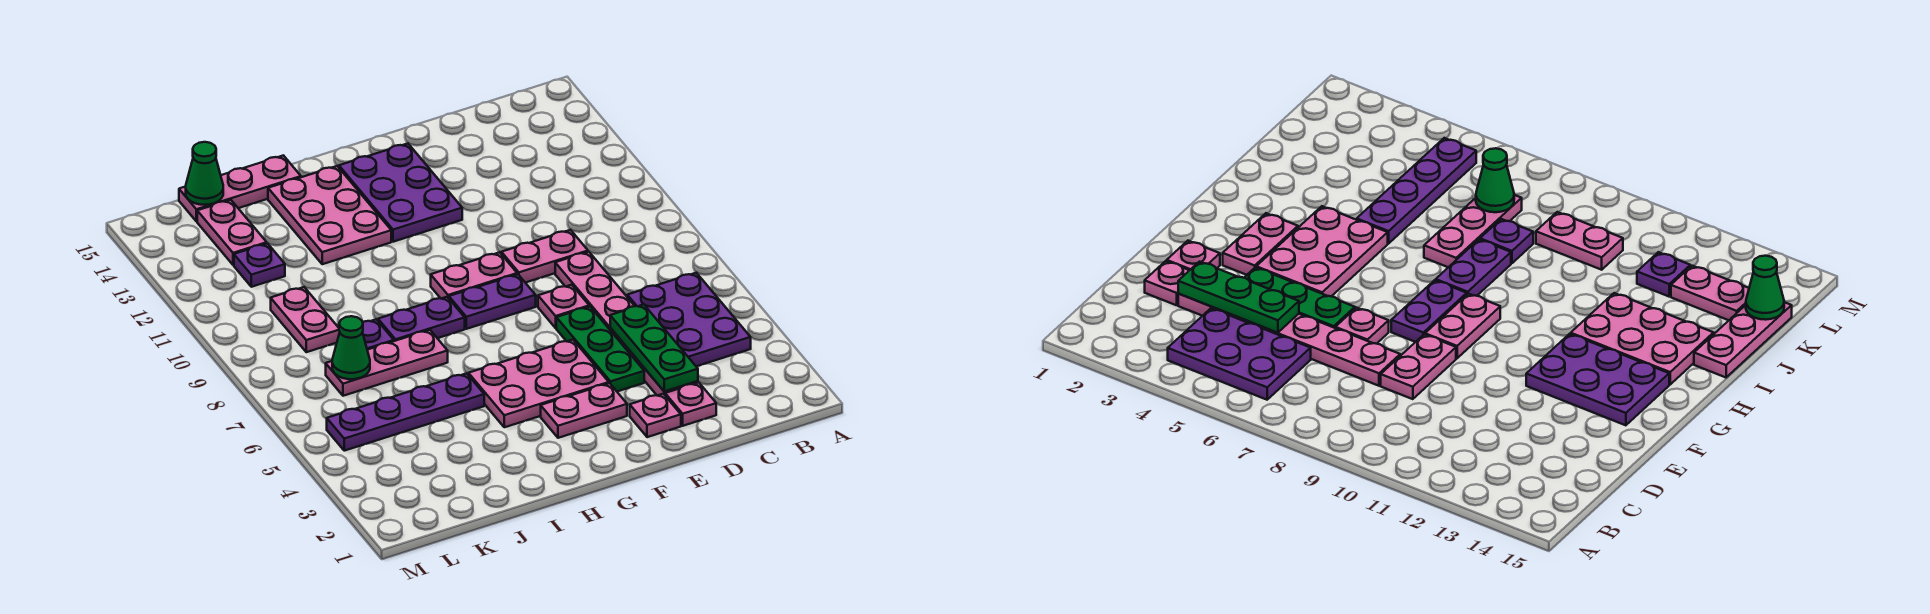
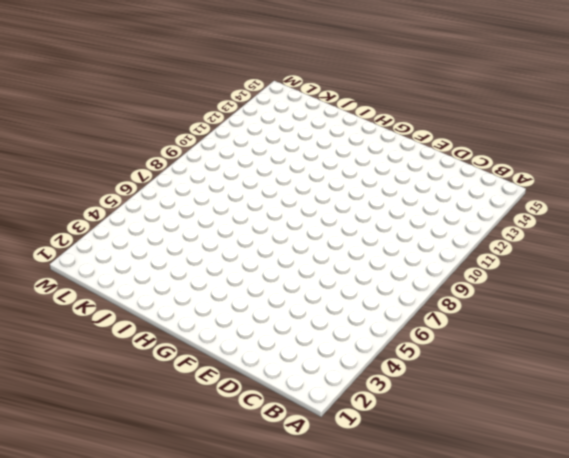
none -> purple plate B4:C6 level 1
none -> pink plate D2 level 1
none -> pink plate D3:D8 level 1

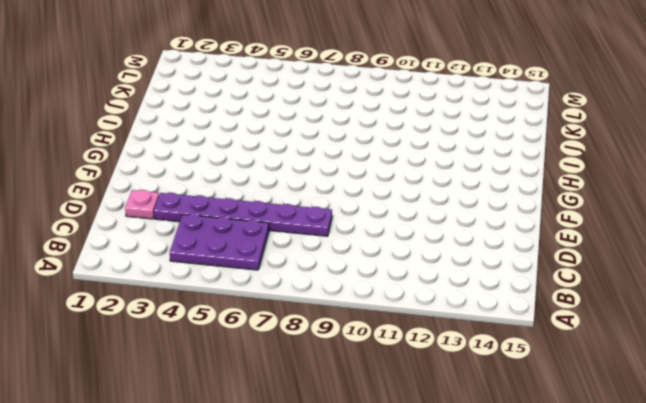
purple plate D3:D8 level 1 -> pink plate D3:D8 level 1
none -> pink plate D9:E9 level 1
none -> pink plate E2 level 1
none -> green plate E4:E6 level 1

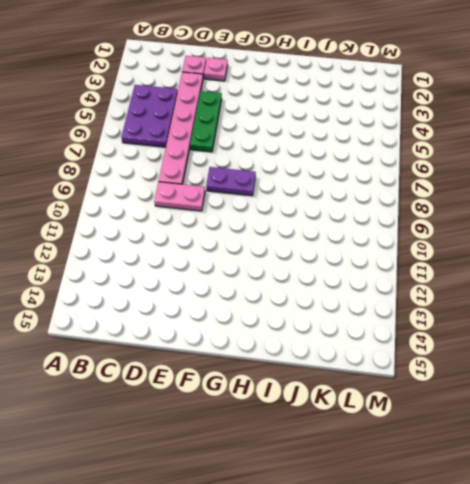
none -> pink plate E7 level 1
none -> pink plate F3:G3 level 1
none -> pink plate F4:H5 level 1

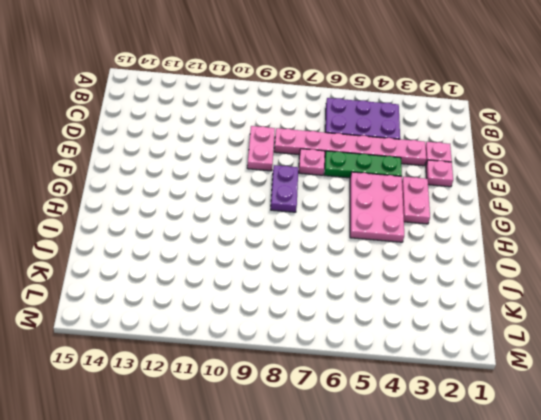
none -> pink plate F9:G9 level 1
none -> purple plate F12:G14 level 1
none -> purple plate H8:I8 level 1

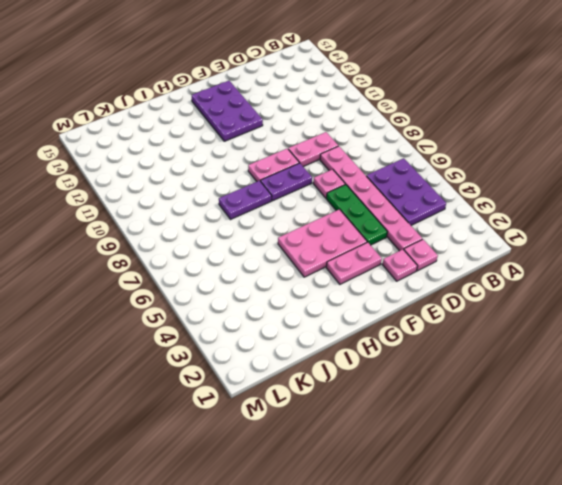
none -> pink plate H12:I14 level 1
none -> purple plate I5:L5 level 1
none -> pink plate I7:K7 level 1

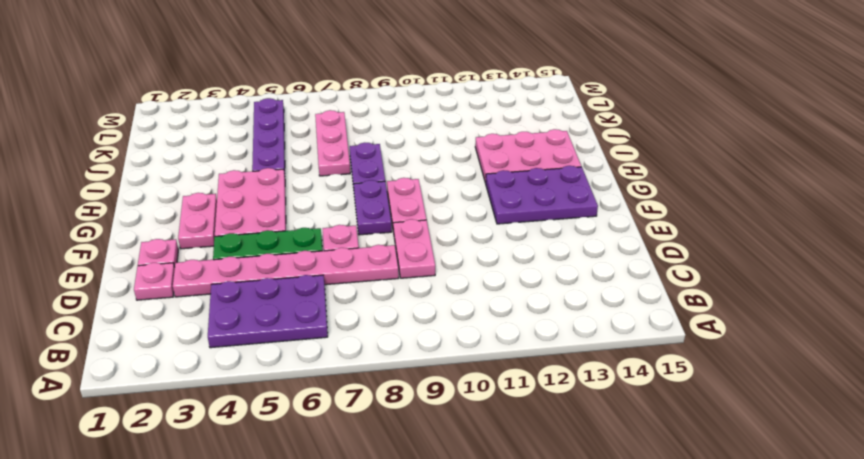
none -> pink plate I15:K15 level 1
none -> purple plate J8 level 1
none -> pink plate K9:K10 level 1

